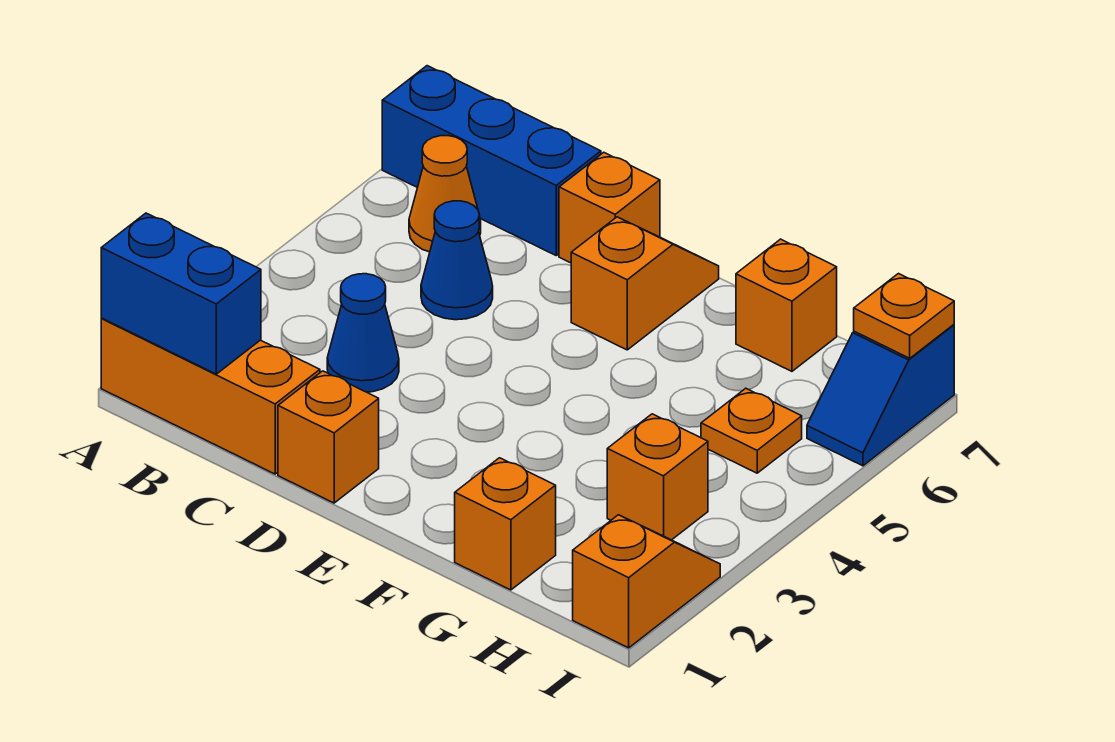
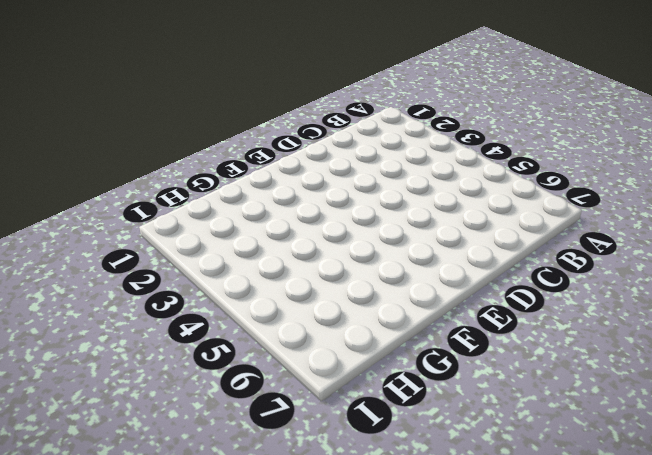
none -> orange brick A1:C1 level 1
none -> blue brick A7:C7 level 1
none -> orange cone B6 level 1

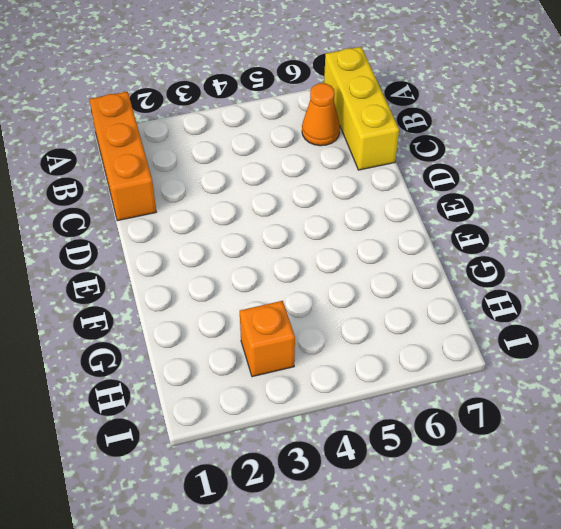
yellow brick A7:C7 level 1 -> blue brick A7:C7 level 1
none -> blue cone C3 level 1
none -> blue cone C5 level 1
none -> orange brick D1 level 1

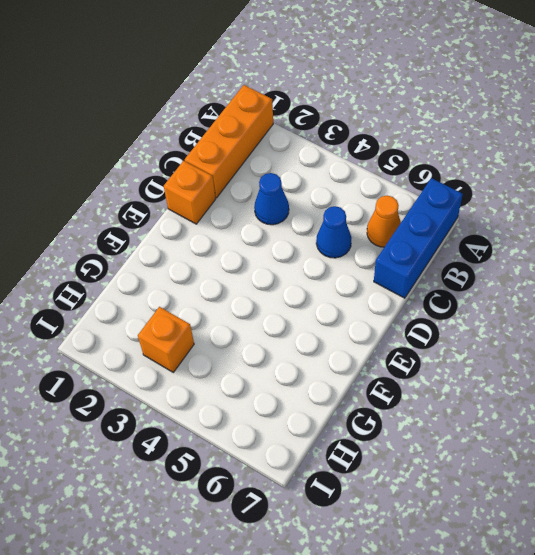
none -> orange brick D7 level 1
none -> orange slope E6:E7 level 1 top 6
none -> orange brick G1 level 1

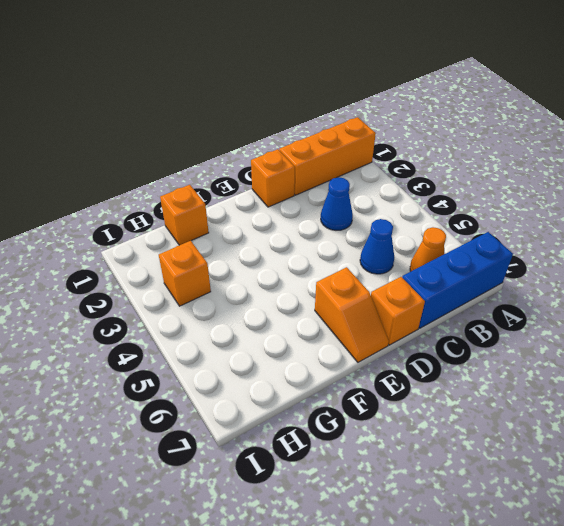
none -> orange brick G7 level 1
none -> orange plate H5 level 1
none -> orange slope I1:I2 level 1 top 1

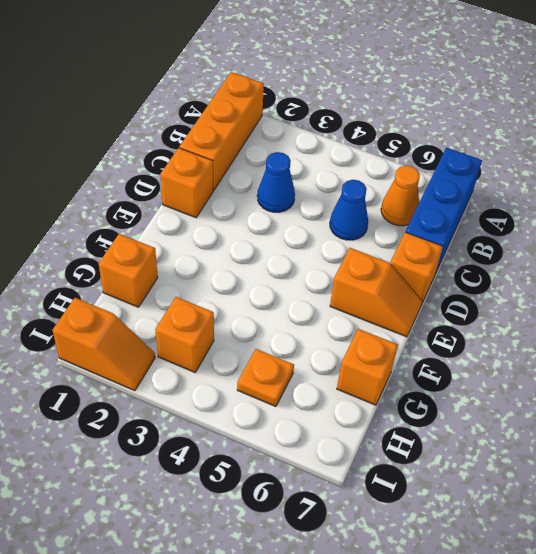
none -> blue slope I6:I7 level 1 top 7
none -> blue brick A1:B1 level 2
none -> orange plate I7 level 2

